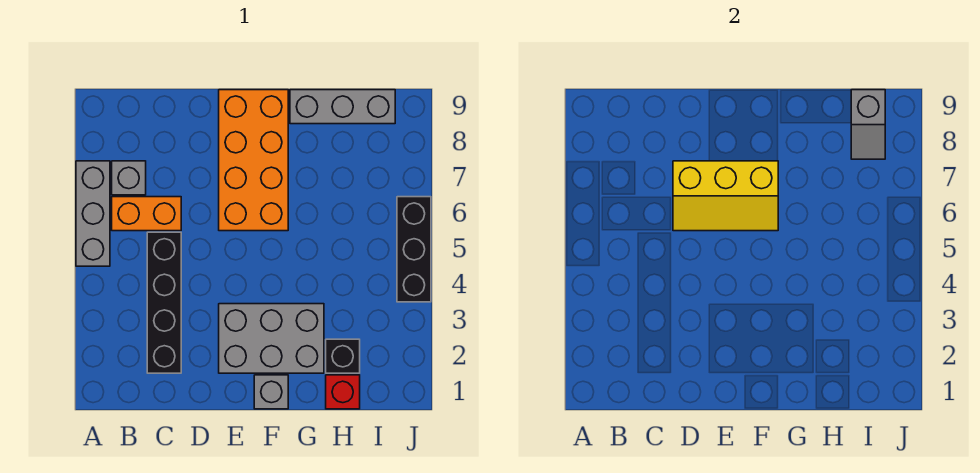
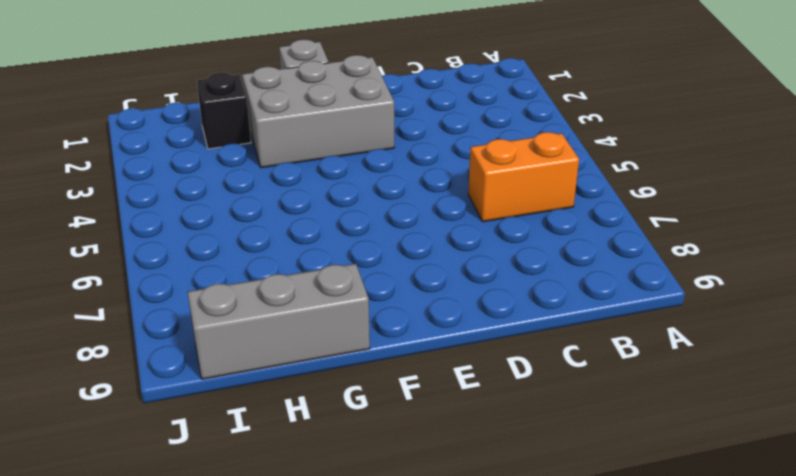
none -> grey brick A5:A7 level 1
none -> grey brick B7 level 1
none -> black brick C2:C5 level 1

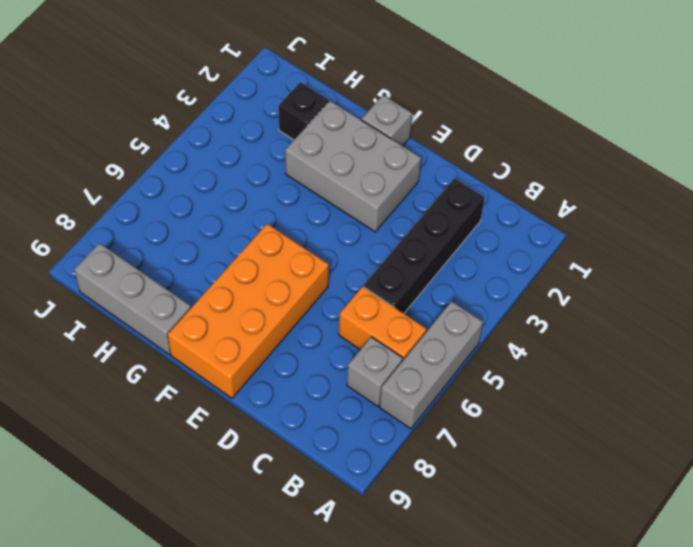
none -> red brick H1 level 1
none -> black brick J4:J6 level 1
none -> yellow slope D6:F7 level 2 top 7

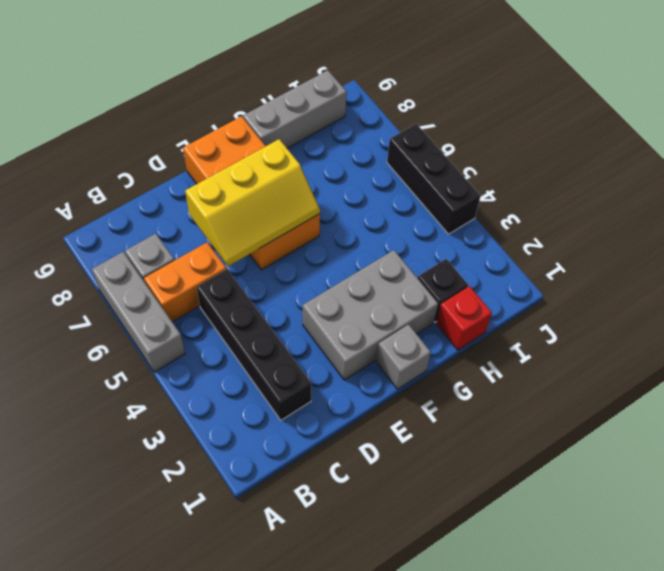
none -> grey slope I8:I9 level 2 top 9

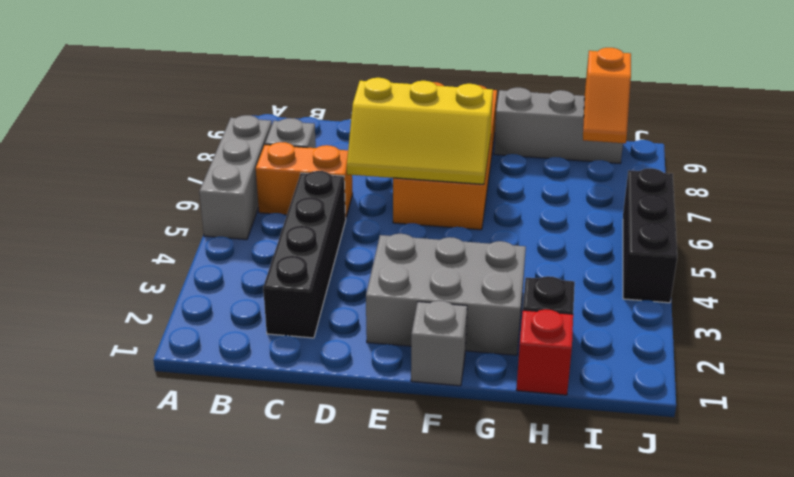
orange slope I8:I9 level 2 top 9 -> grey slope I8:I9 level 2 top 9

